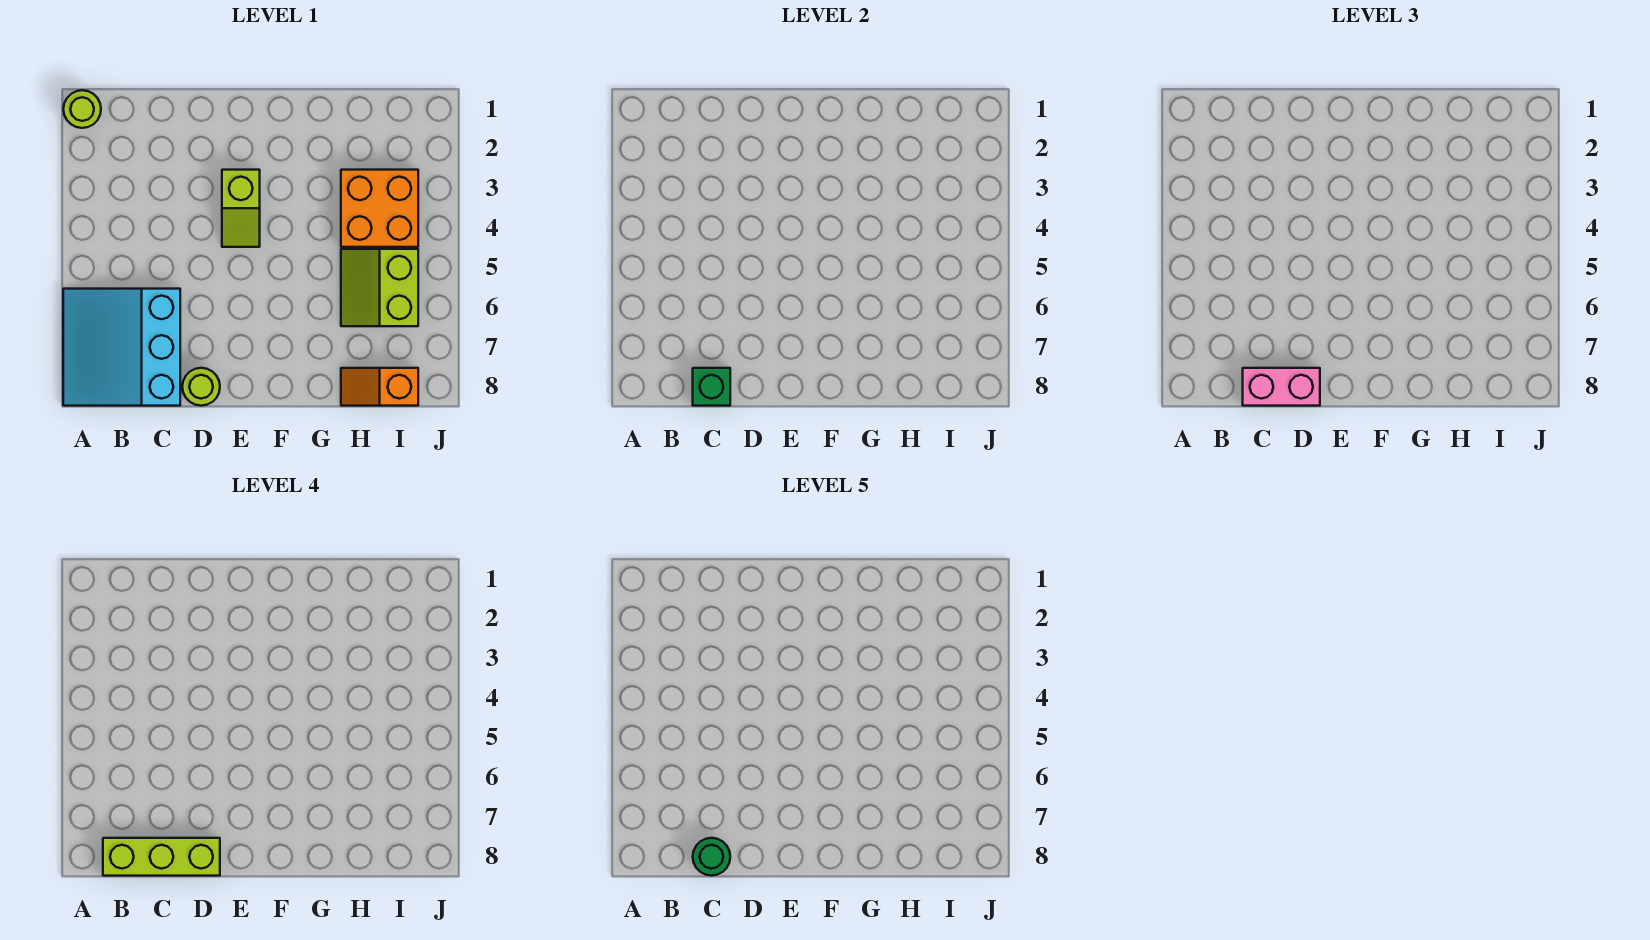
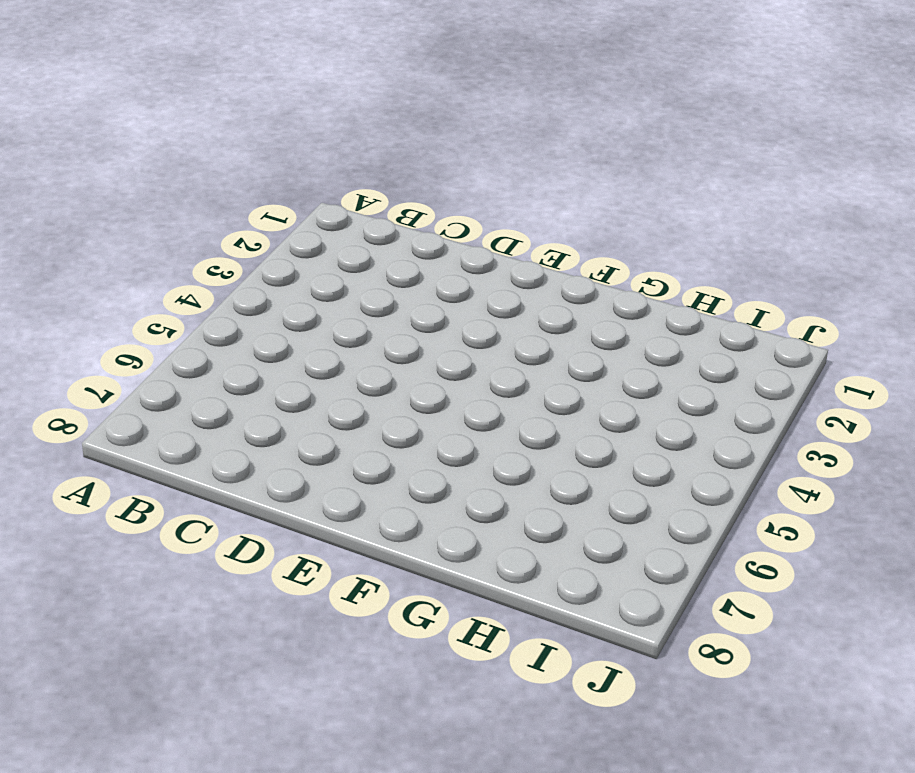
none -> lime round brick A1 level 1
none -> cyan slope A6:C8 level 1 top C

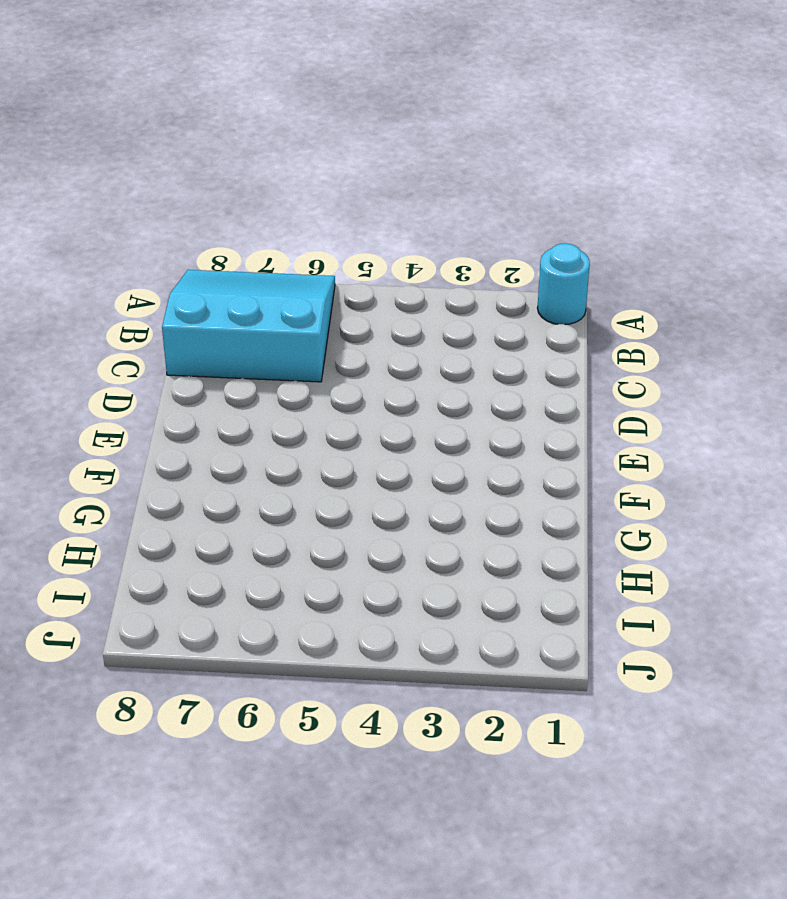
cyan round brick A1 level 1 -> lime round brick A1 level 1
none -> lime round brick D8 level 1
none -> lime slope E3:E4 level 1 top 3

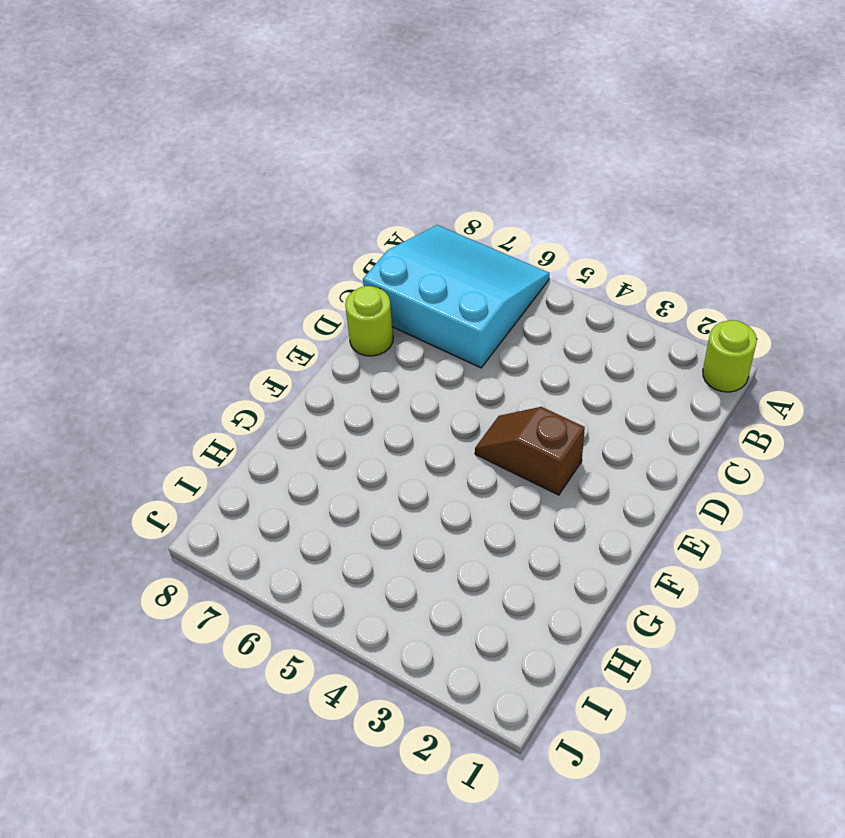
brown slope E3:E4 level 1 top 3 -> lime slope E3:E4 level 1 top 3
none -> orange brick H3:I4 level 1
none -> lime slope H5:I6 level 1 top I

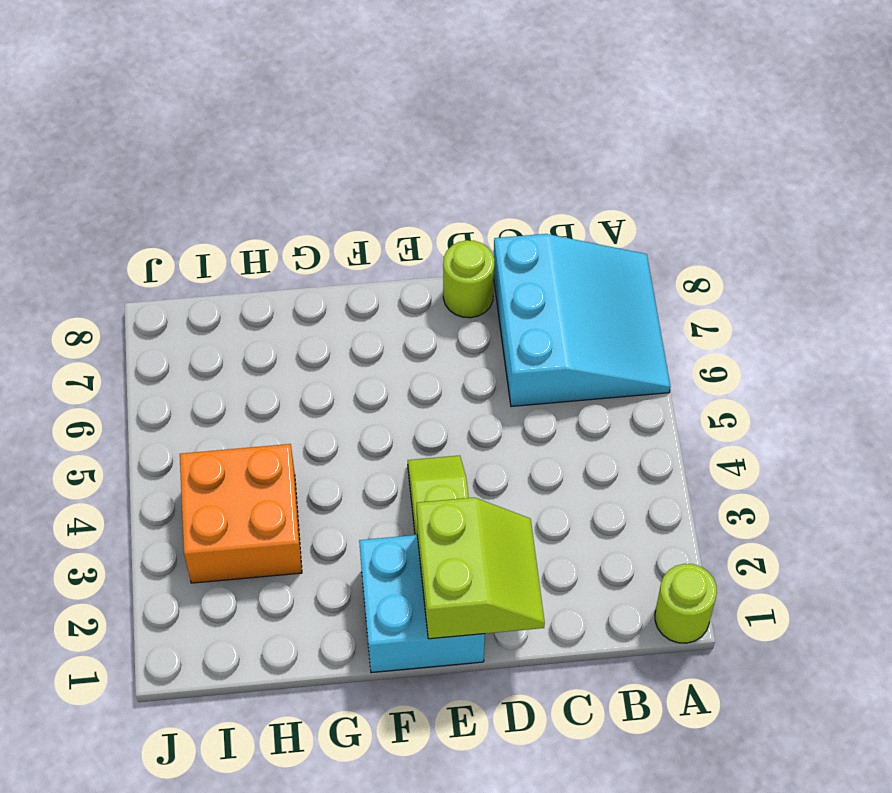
lime slope D1:E2 level 2 top E -> lime slope H5:I6 level 1 top I
cyan brick E1:F2 level 1 -> none
none -> orange slope H8:I8 level 1 top I
none -> green brick C8 level 2

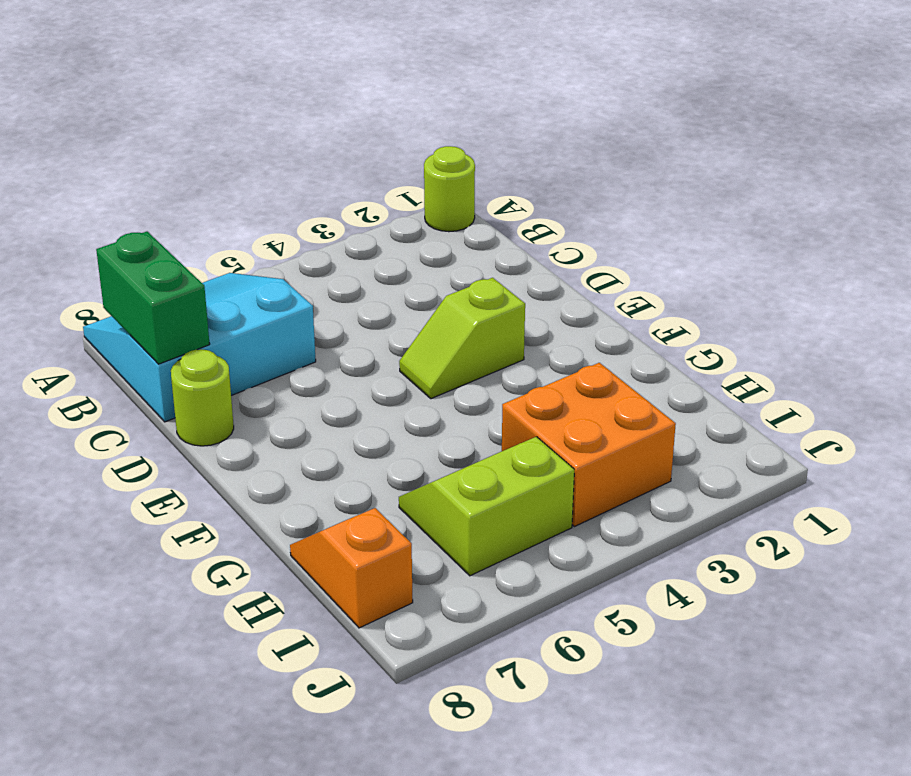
green brick B8:C8 level 2 -> green brick C8 level 2
none -> pink brick C8:D8 level 3
none -> lime brick B8:D8 level 4

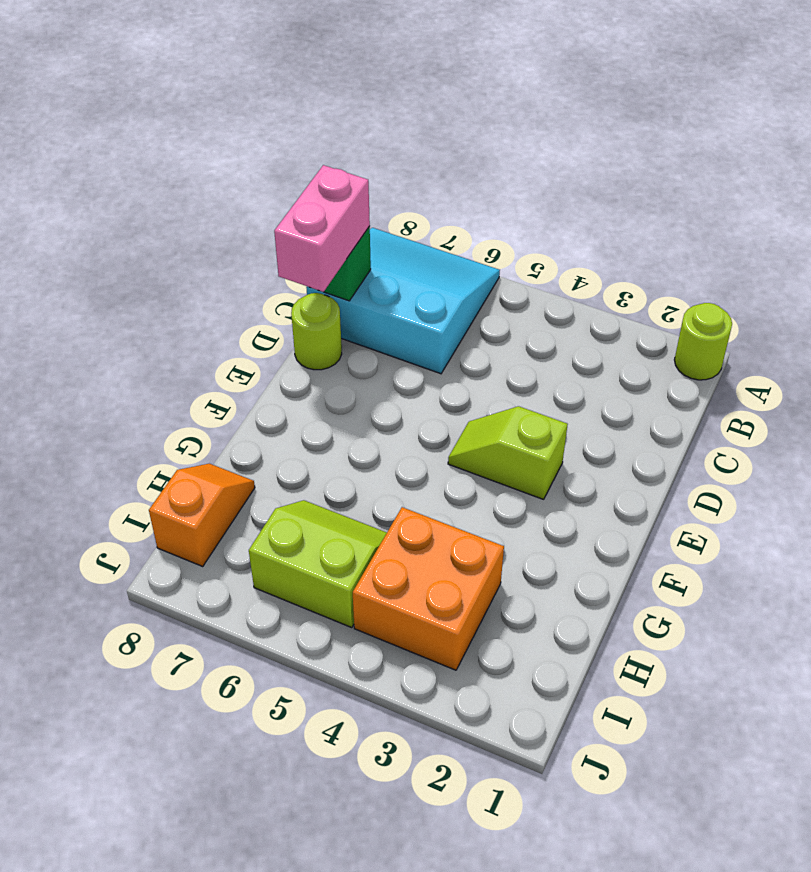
none -> lime brick B8:D8 level 4
none -> green round brick C8 level 5

